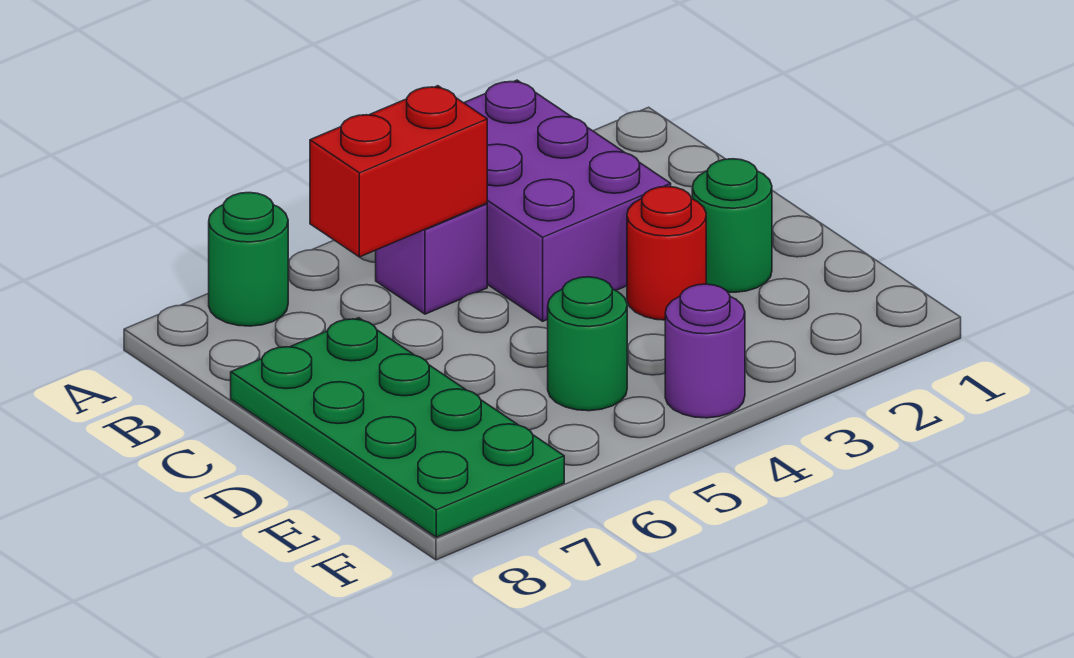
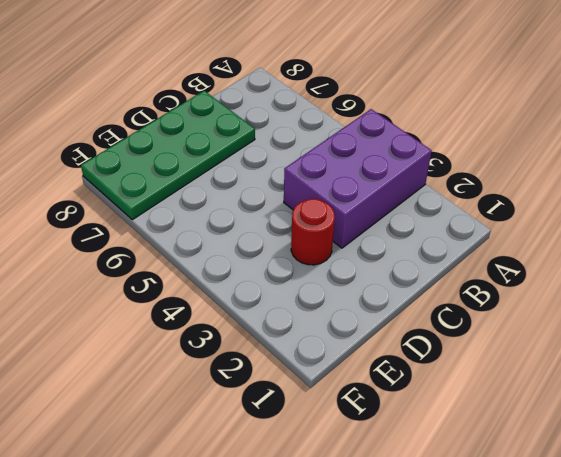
none -> green round brick A7 level 1
none -> purple brick B5 level 1

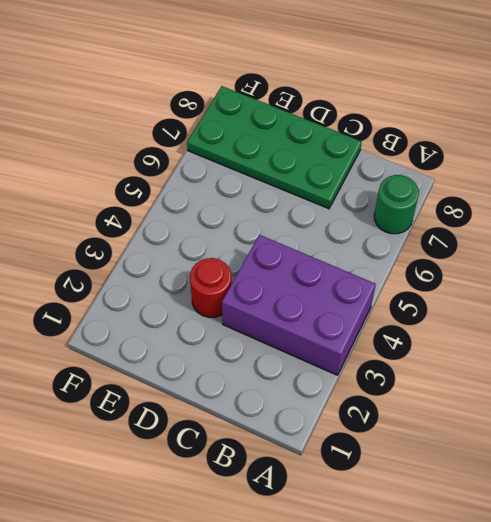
none -> purple brick B5 level 1
none -> green round brick D2 level 1

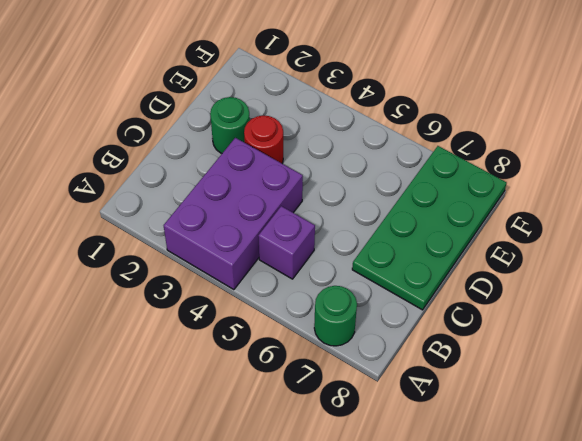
none -> green round brick E5 level 1
none -> purple round brick F4 level 1

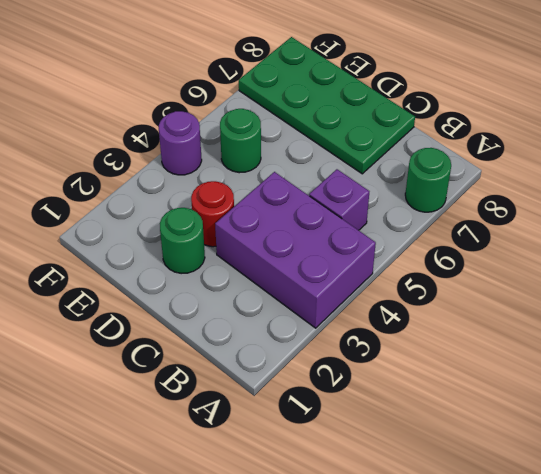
none -> red brick B5:B6 level 2

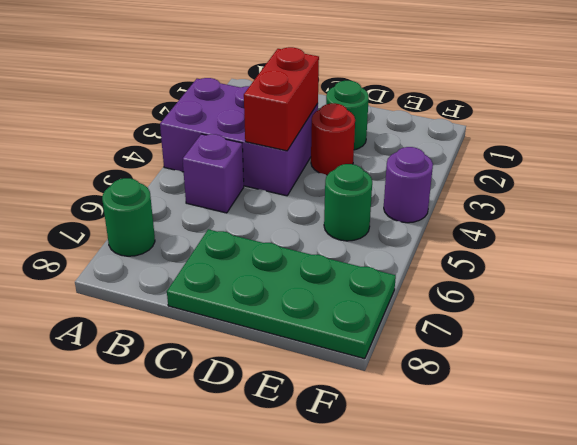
red brick C3:C4 level 2 -> red brick B5:B6 level 2

